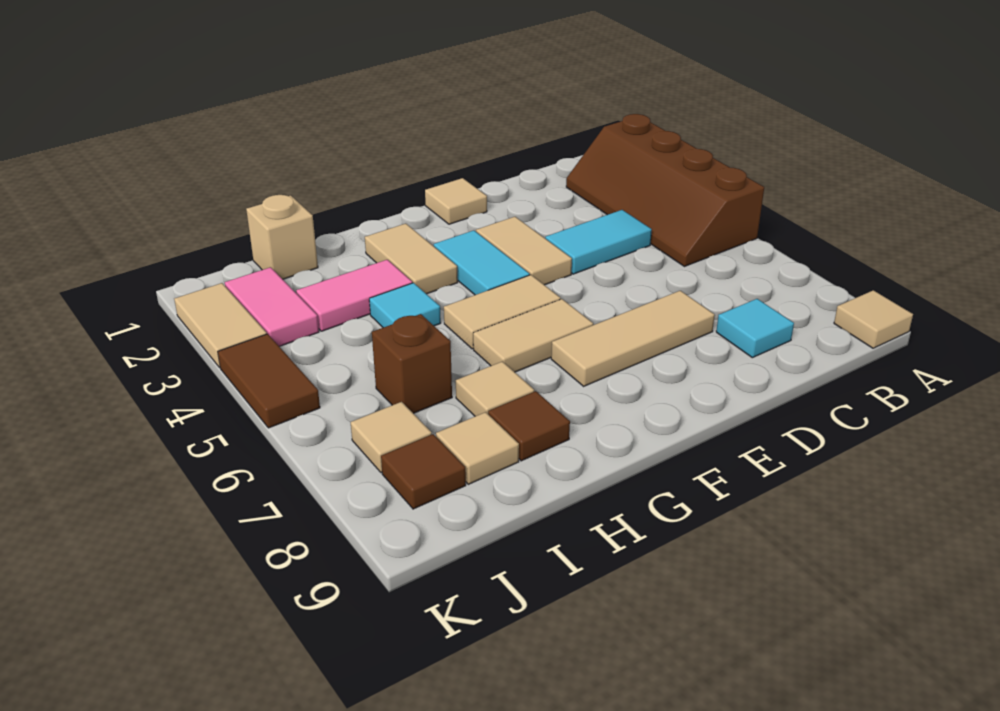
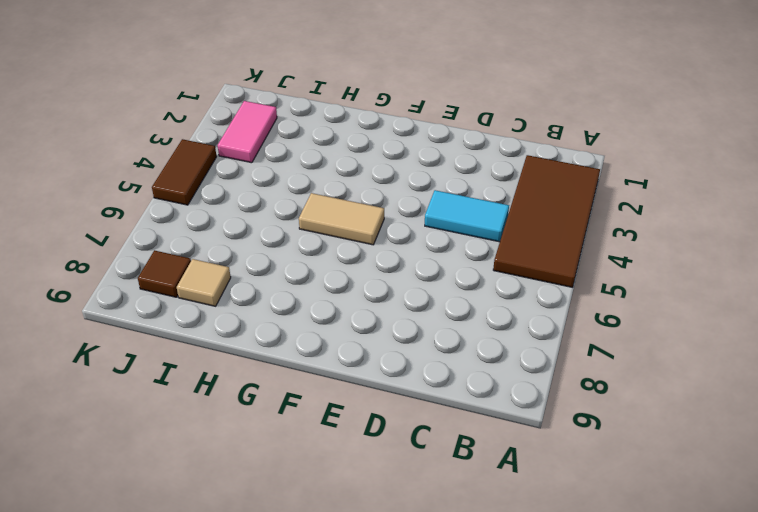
brown tile A2:B5 level 1 -> brown slope A2:B5 level 1 top A
none -> tan tile A9 level 1
none -> cyan tile C8 level 1
none -> tan tile D7:F7 level 1

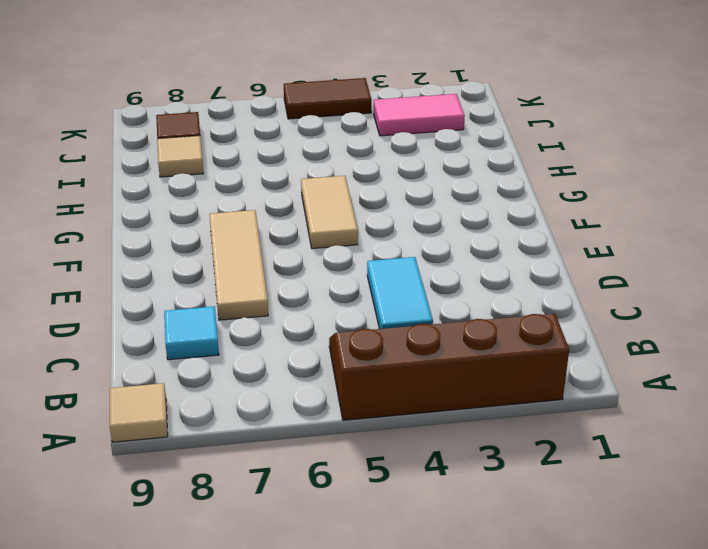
none -> tan tile E1 level 1
none -> tan tile E3:E4 level 1
none -> cyan tile F3:F4 level 1

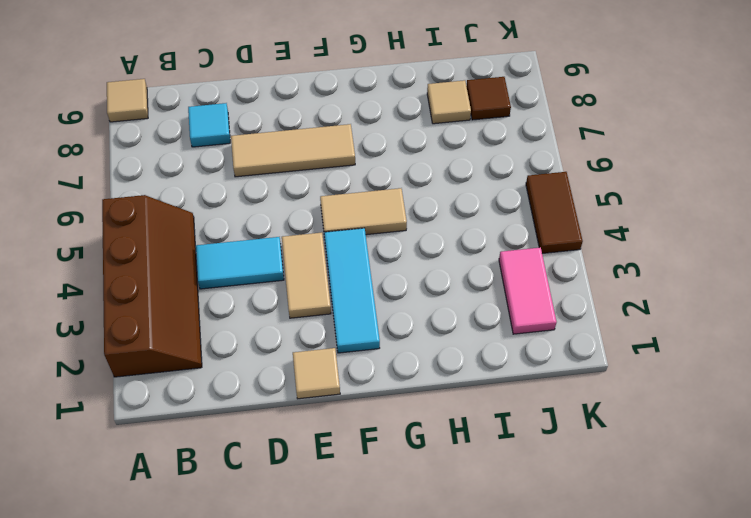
cyan tile F2:F4 level 1 -> cyan tile F3:F4 level 1
none -> tan tile F6:G6 level 1
none -> tan tile G2:G3 level 1
none -> pink tile H3:I3 level 1

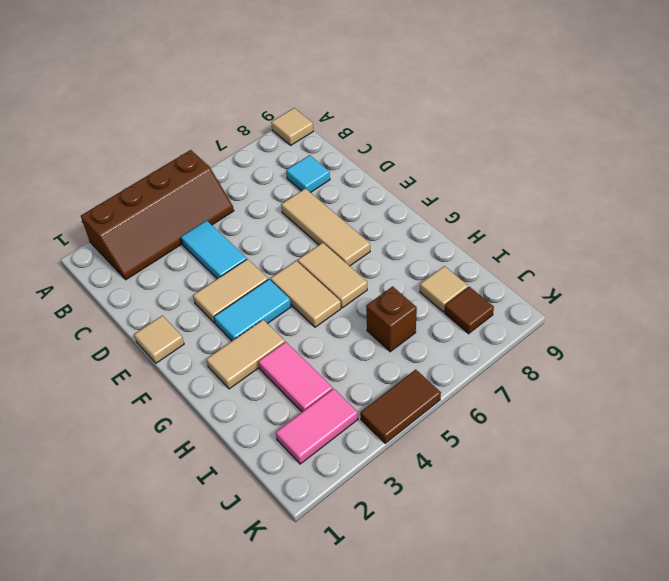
none -> cyan tile H4 level 1
none -> tan tile H7 level 1
none -> brown tile H8 level 1

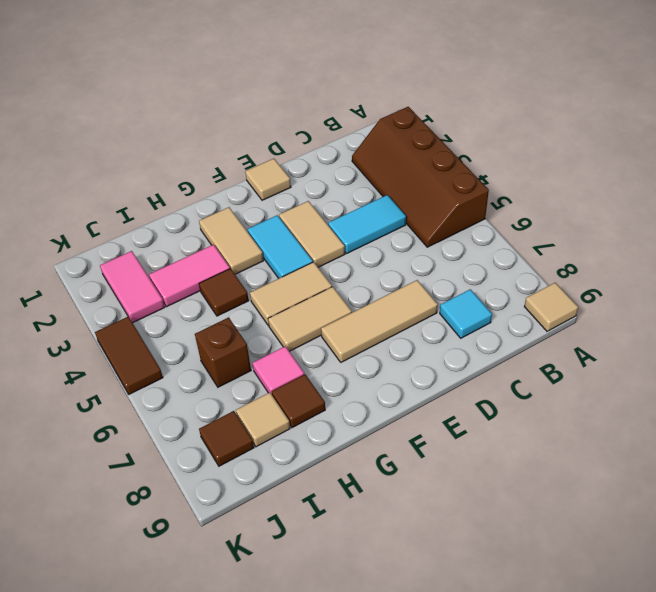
brown tile H4 level 1 -> cyan tile H4 level 1
pink tile H7 level 1 -> tan tile H7 level 1
none -> tan brick I1 level 1
none -> tan tile J7 level 1
none -> tan tile K2:K3 level 1

